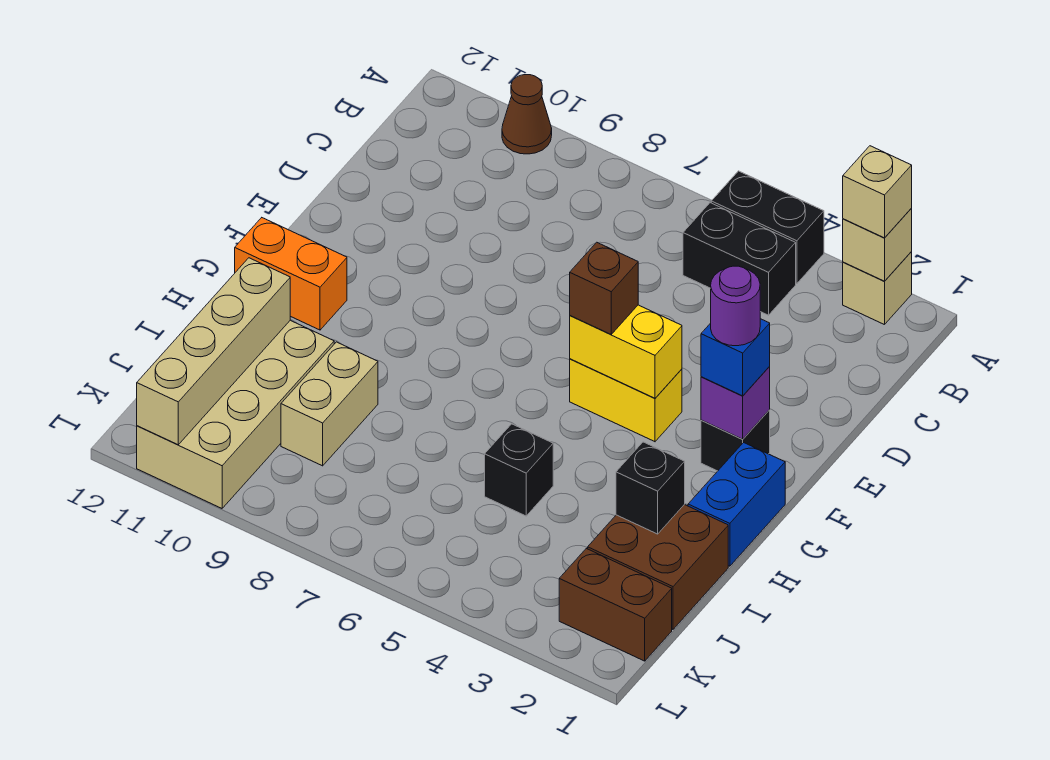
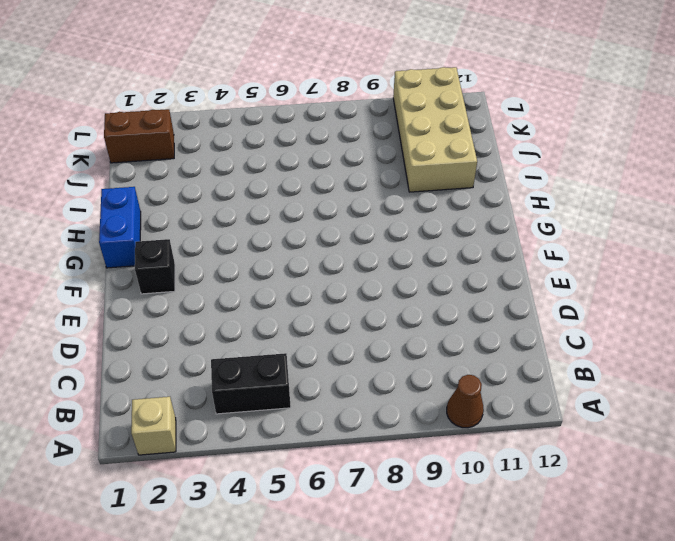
none -> black brick A4:A5 level 1
none -> yellow brick F4:F5 level 1
none -> orange brick G11:G12 level 1

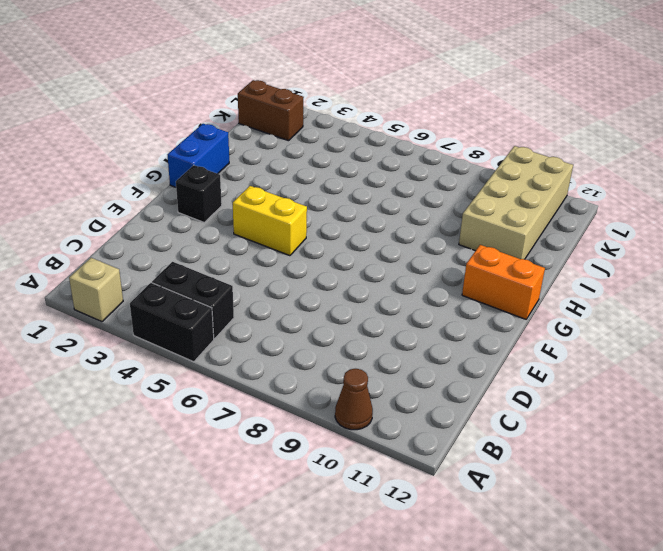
none -> brown brick I1:J2 level 1
none -> black brick I5 level 1
none -> tan brick I9:J9 level 1

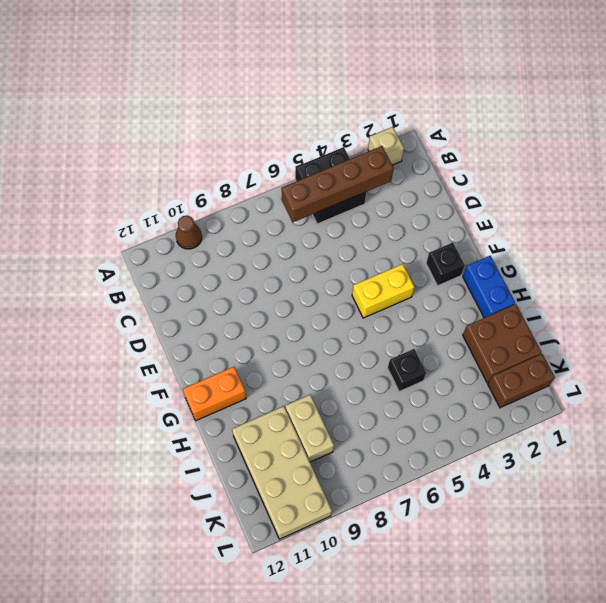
brown brick B3:B6 level 2 -> none
none -> tan brick A2 level 2
none -> purple brick F2 level 2
none -> yellow brick F4:F5 level 2

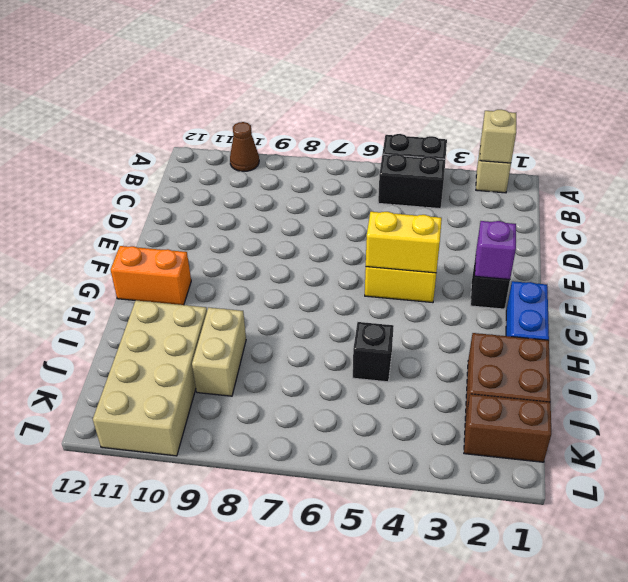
none -> black brick I2 level 2
none -> tan brick I11:L11 level 2
none -> tan brick A2 level 3

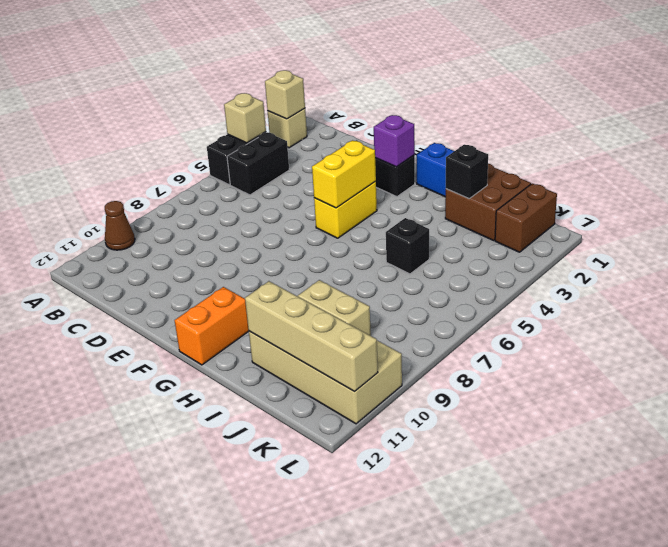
tan brick A4 level 2 -> tan brick A2 level 3
none -> blue brick F2 level 3
none -> brown brick F5 level 3
none -> purple round brick F2 level 4

